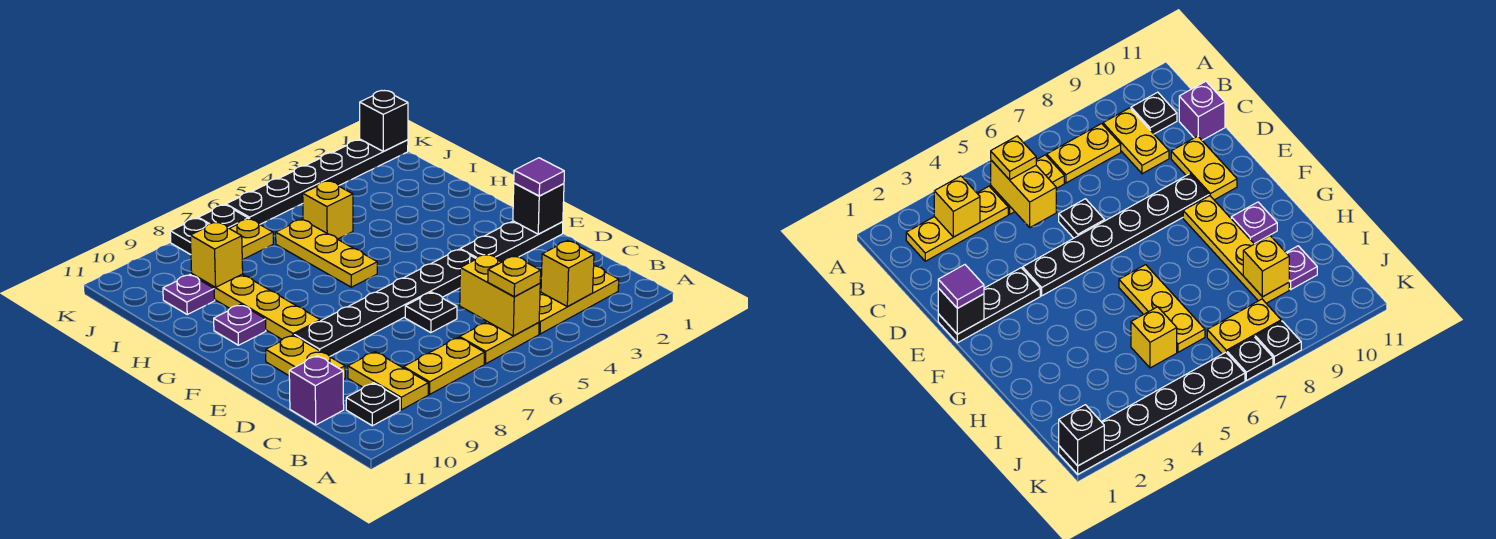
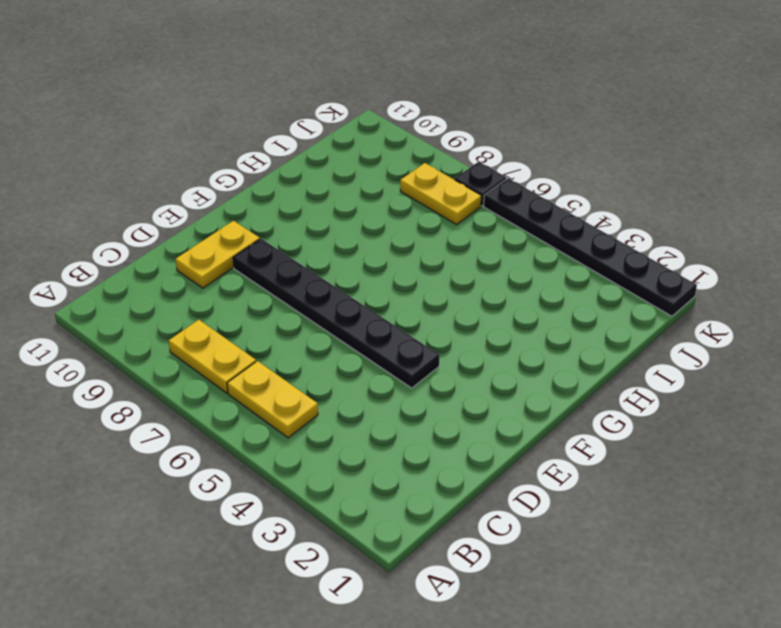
none -> yellow plate B2:B4 level 1
none -> yellow plate B9:C9 level 1
none -> black plate B10 level 1

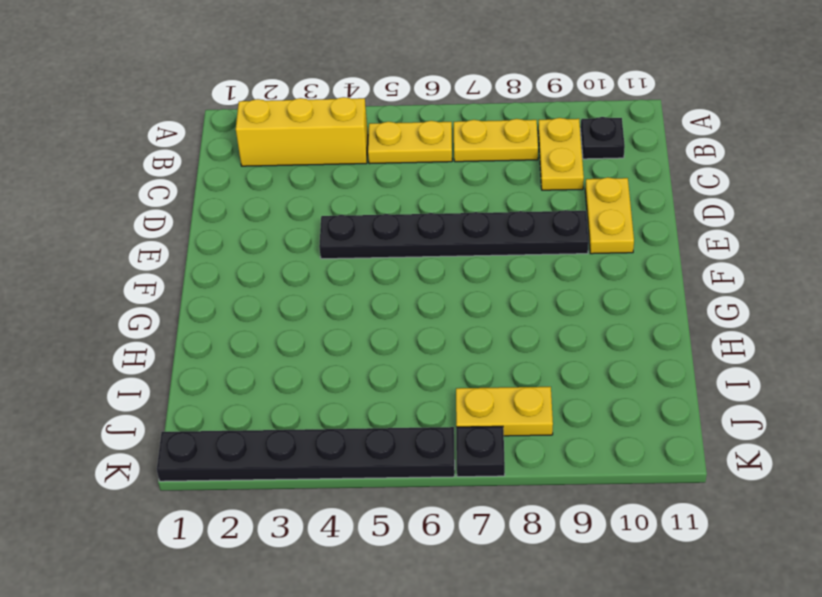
yellow brick B2:B4 level 1 -> yellow plate B2:B4 level 1
none -> purple brick C11 level 1
none -> black plate D6 level 1
none -> black plate E1:E3 level 1

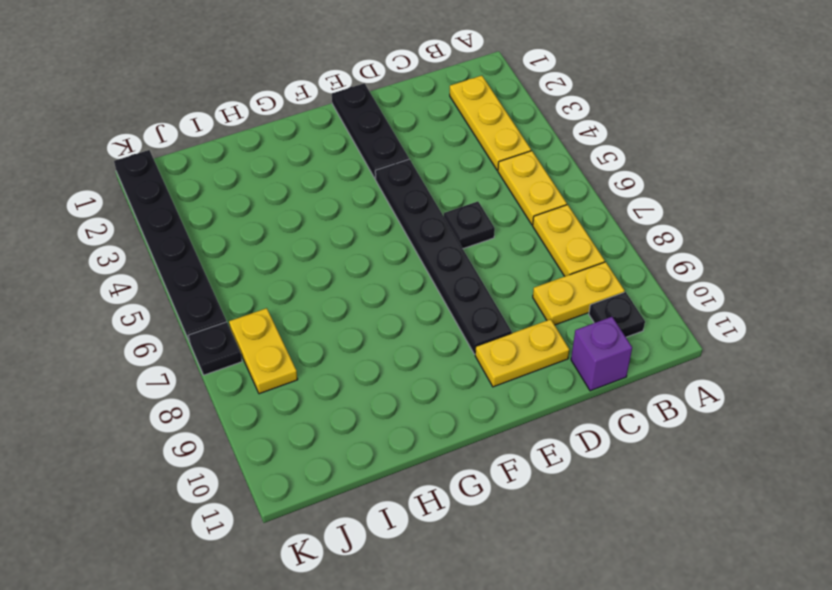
none -> yellow plate F9:I9 level 1
none -> yellow plate G6:I6 level 1
none -> purple plate G10 level 1

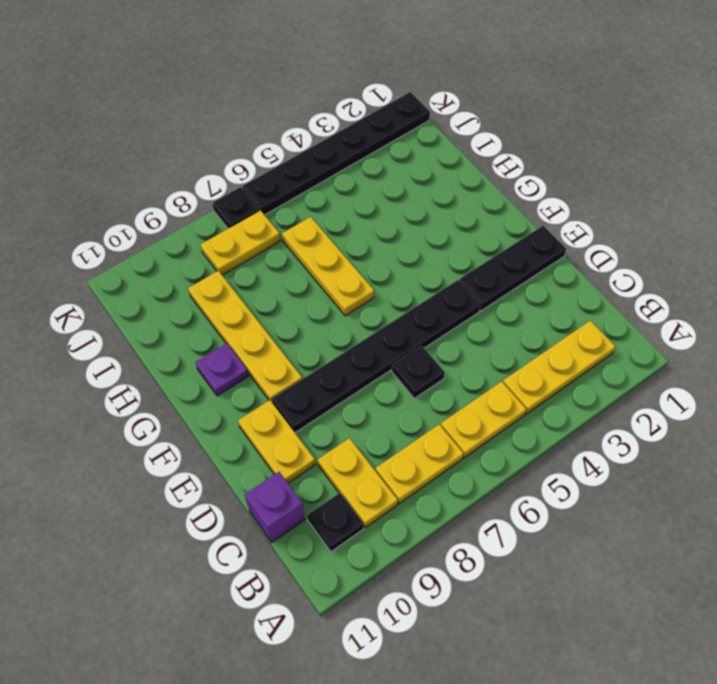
none -> yellow brick I5 level 1
none -> purple plate I10 level 1
none -> black plate K8 level 1

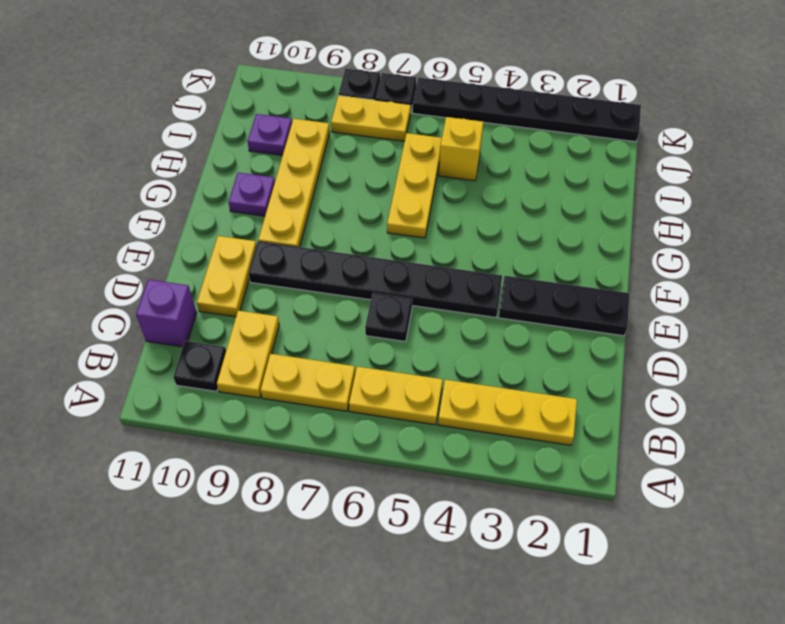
none -> yellow brick B3 level 2
none -> yellow brick B5:C5 level 2
none -> black brick E1 level 2

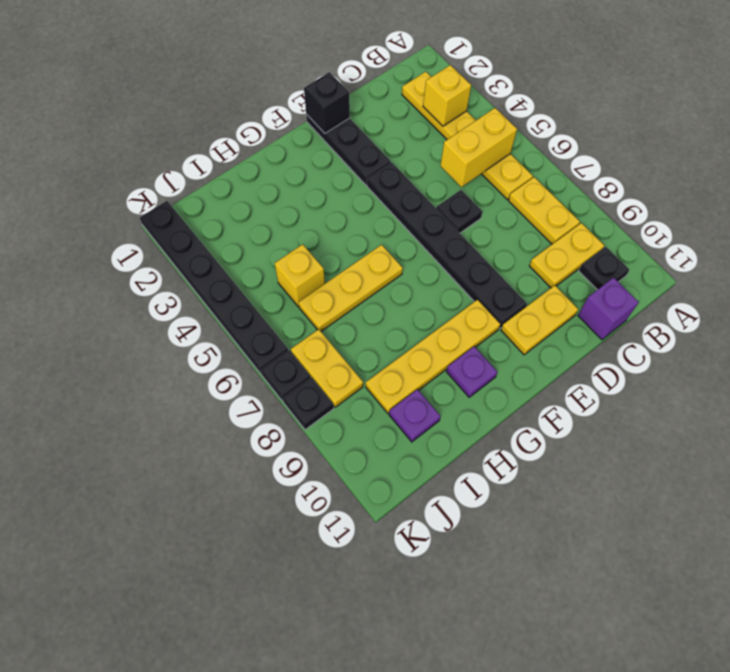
none -> yellow brick I9 level 2
none -> black brick K1 level 2
none -> yellow plate B5 level 3

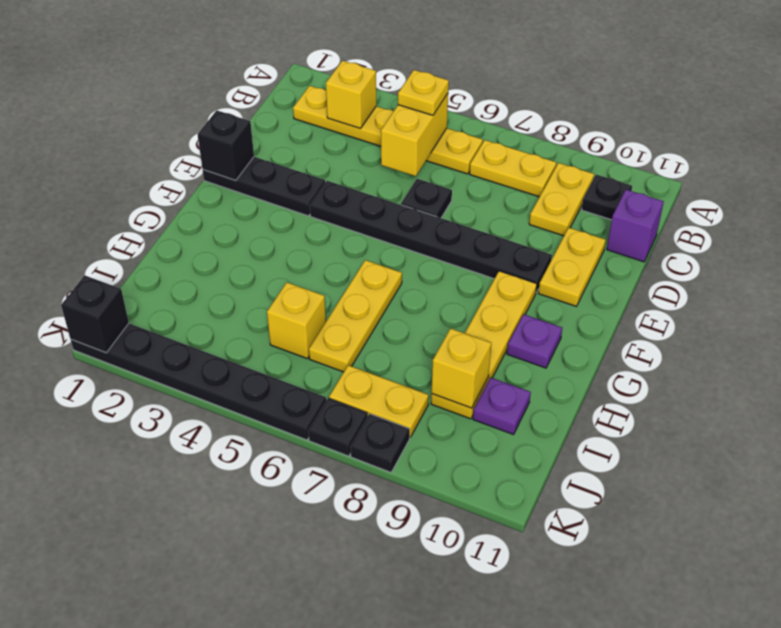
none -> purple tile E1 level 3

